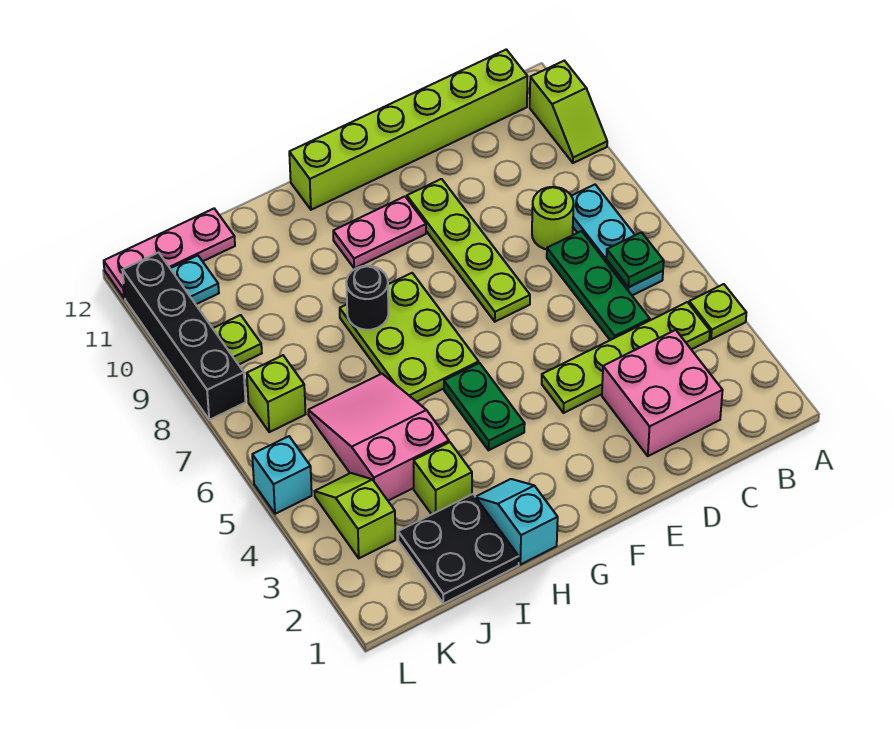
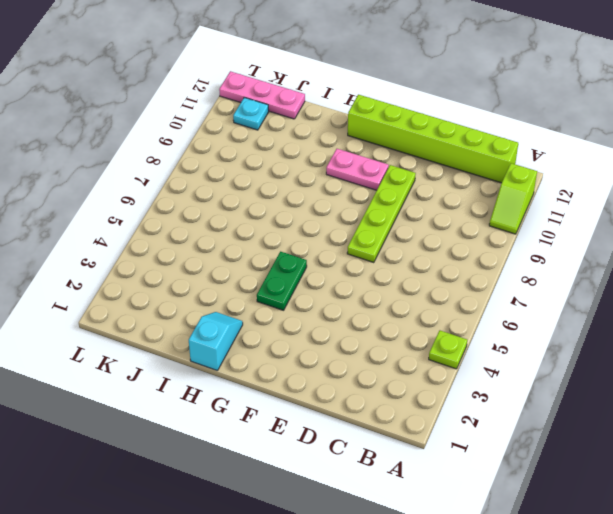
none -> lime plate B4:E4 level 1
none -> cyan plate B6:B8 level 1
none -> pink brick C2:D3 level 1

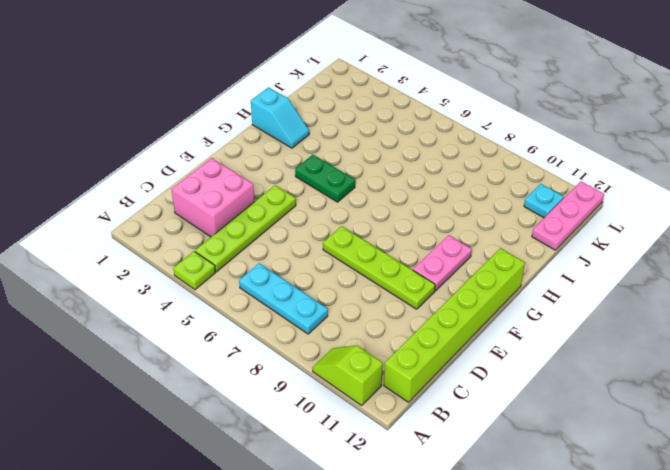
none -> green plate C5:C7 level 1
none -> lime round brick C8 level 1
none -> lime plate G6:H8 level 1

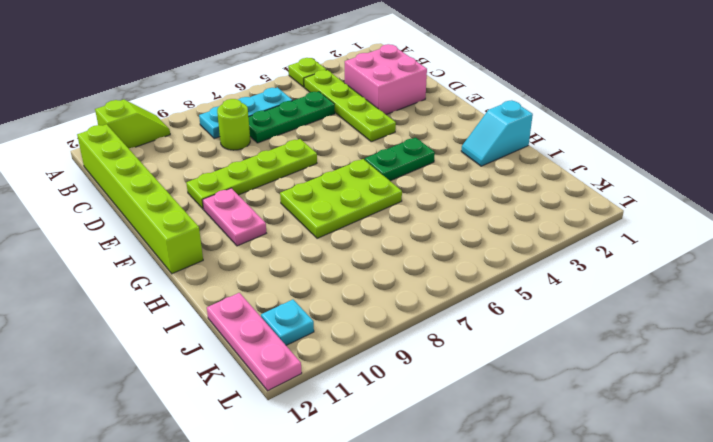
none -> black plate I1:J2 level 1
none -> lime brick I3 level 1
none -> pink slope I4:J6 level 1 top 4

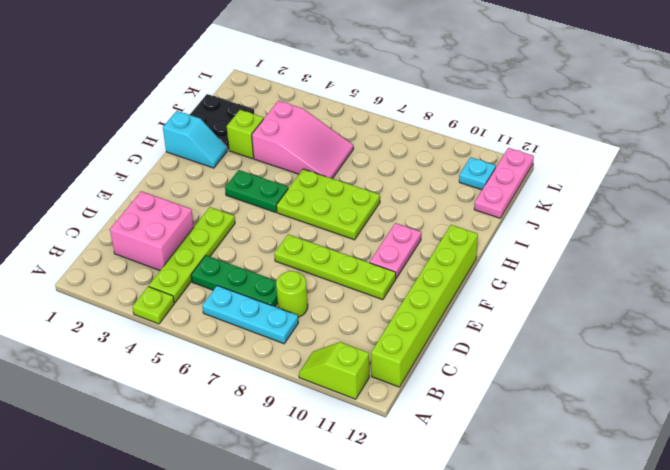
none -> lime slope K3:K4 level 1 top 3
none -> lime brick K7 level 1
none -> lime plate K9 level 1

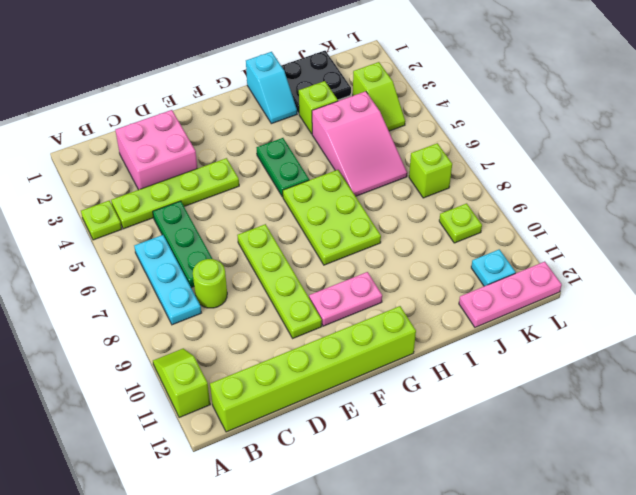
none -> cyan brick L5 level 1
none -> black brick L8:L11 level 1
none -> green plate B6 level 2

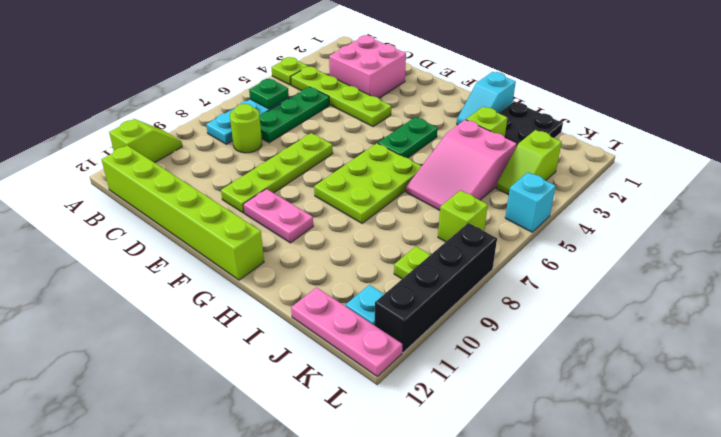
none -> black round brick H8 level 2

